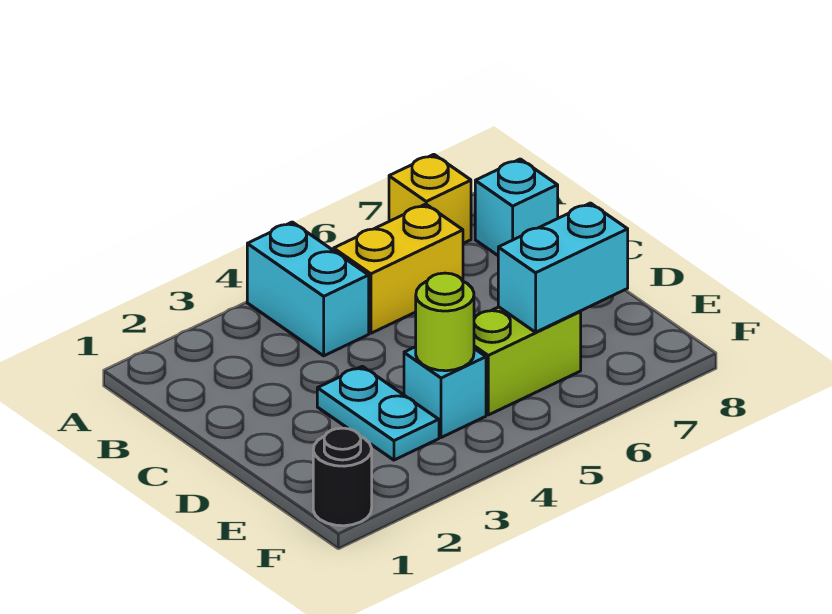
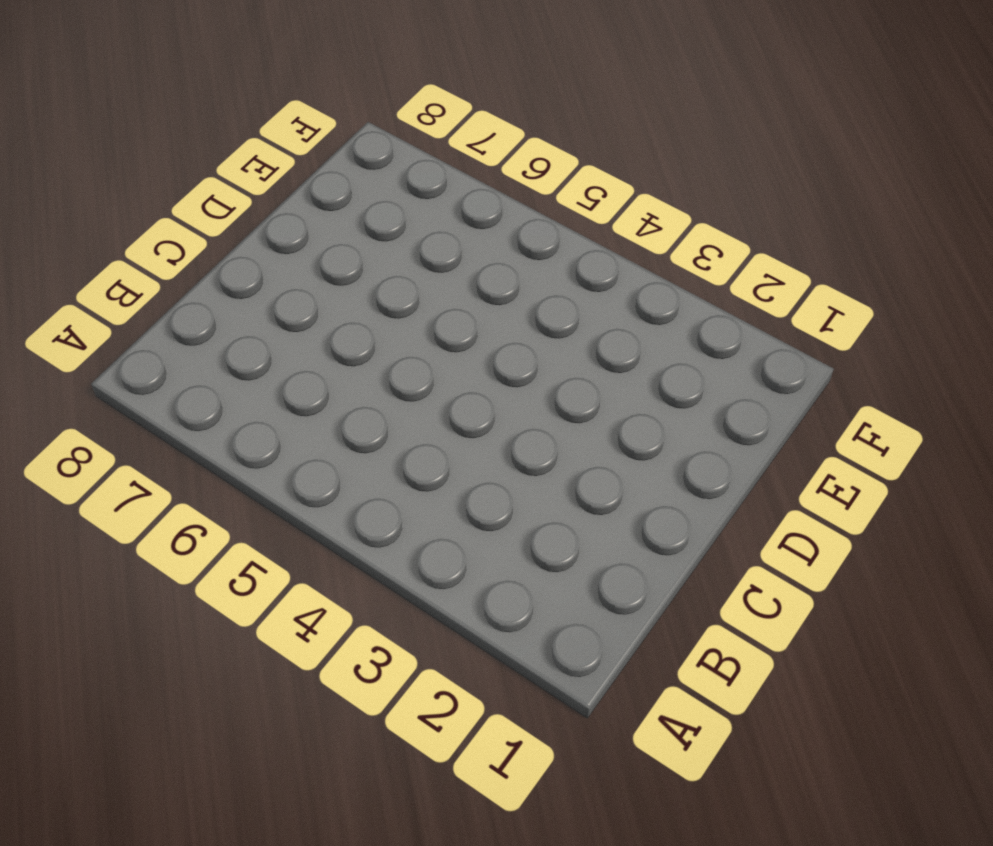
none -> cyan brick A4:B4 level 1
none -> yellow brick A7 level 1

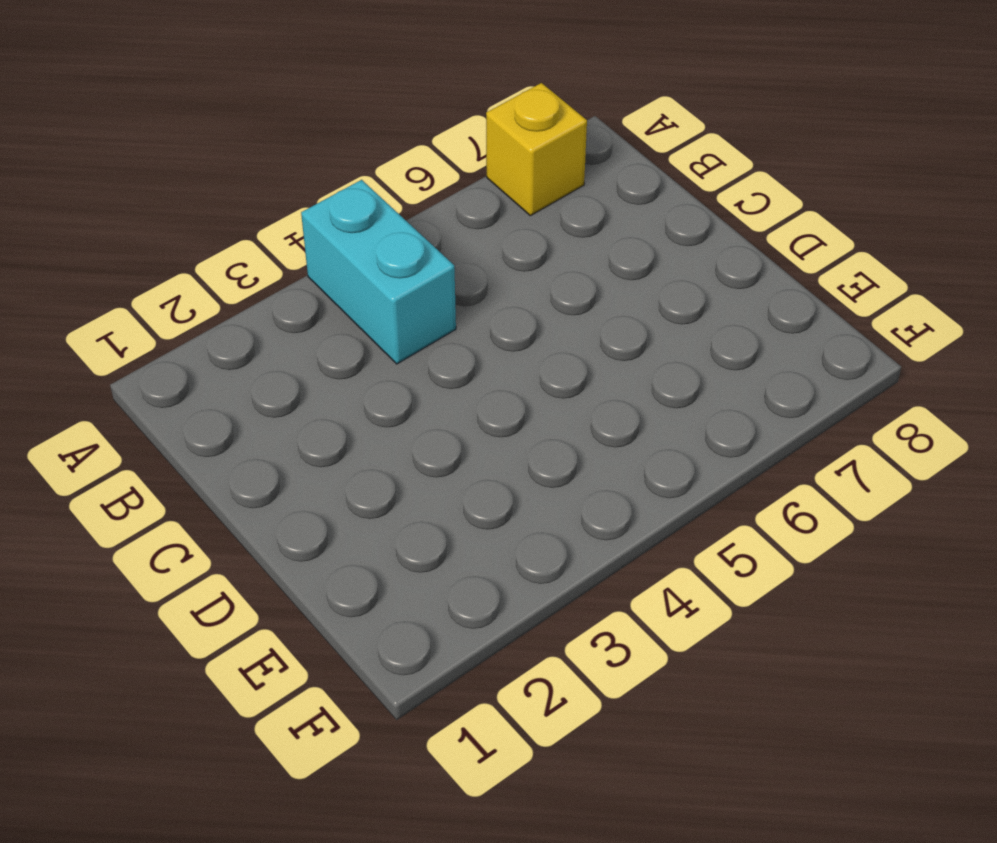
none -> yellow brick B5:B6 level 1
none -> cyan brick B8 level 1

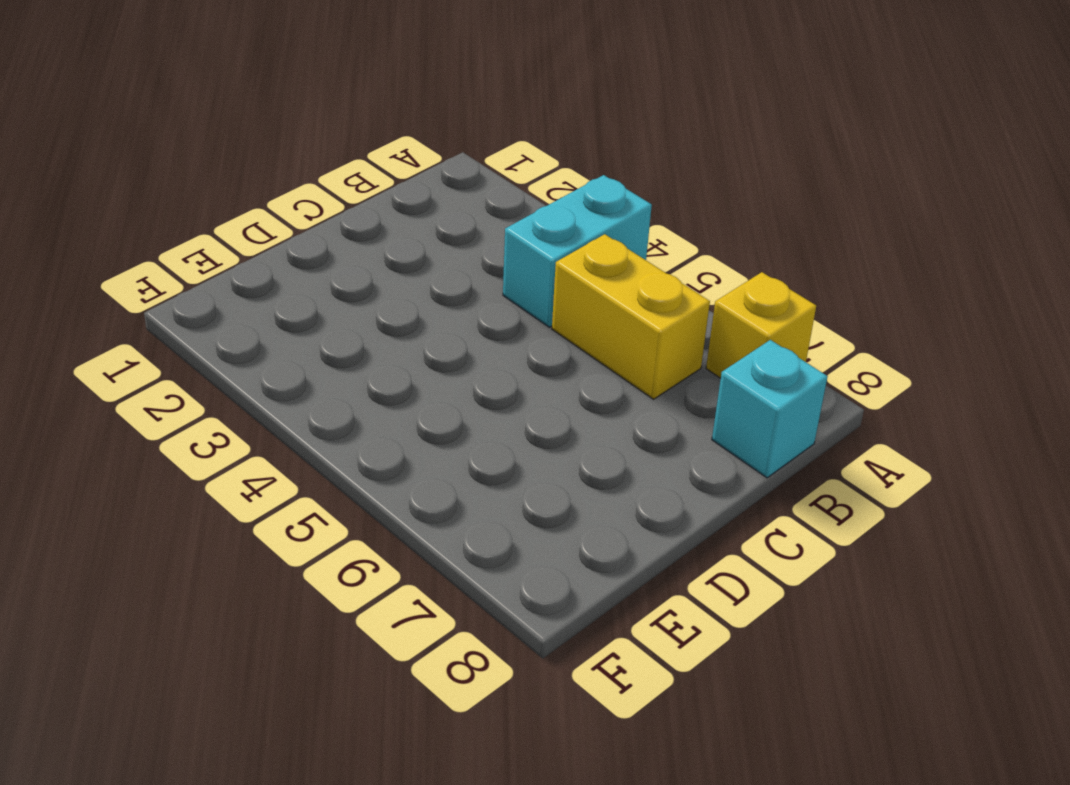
none -> cyan plate D3:E3 level 1
none -> cyan brick E4 level 1

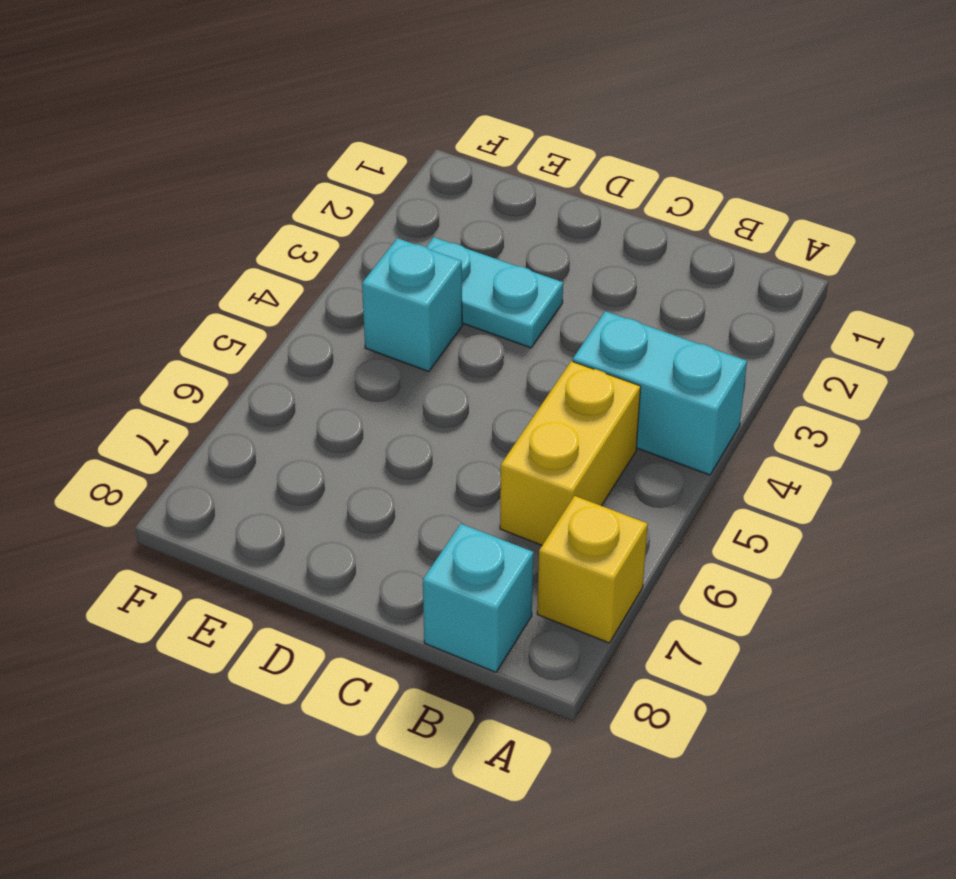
none -> lime brick E5:E6 level 1
none -> black round brick F1 level 1

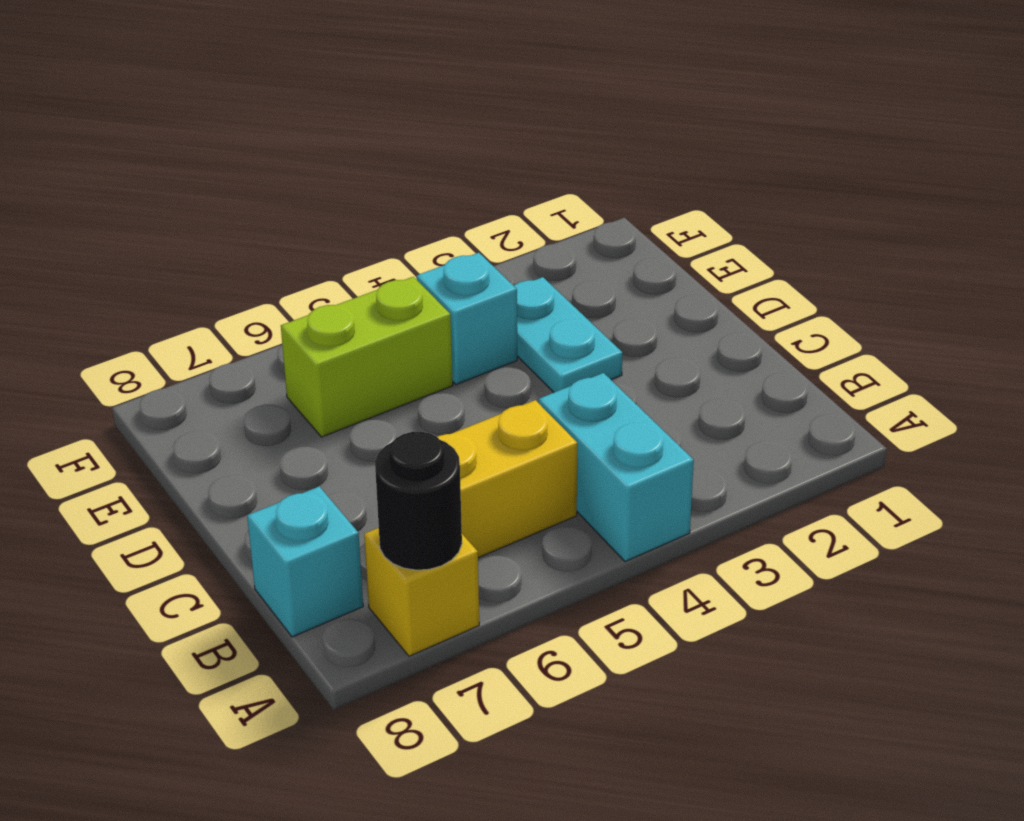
black round brick A7 level 2 -> black round brick F1 level 1
none -> lime round brick E4 level 2
none -> cyan brick E6:E7 level 2

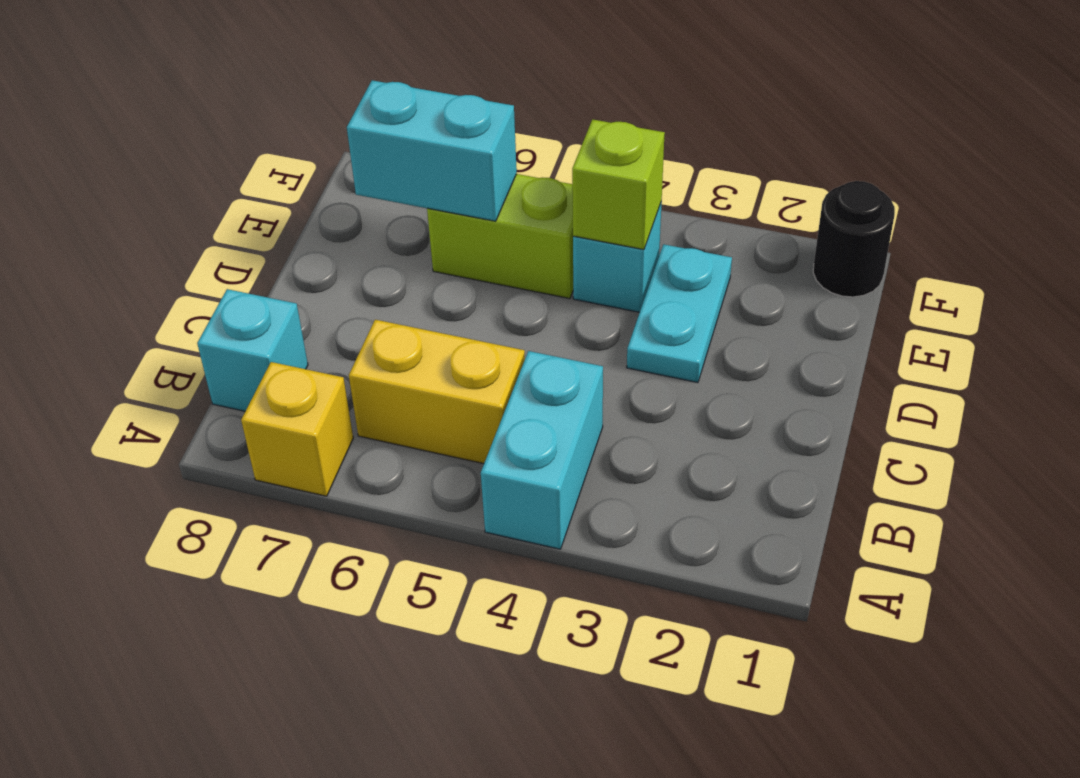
lime brick E4 level 2 -> lime round brick E4 level 2

